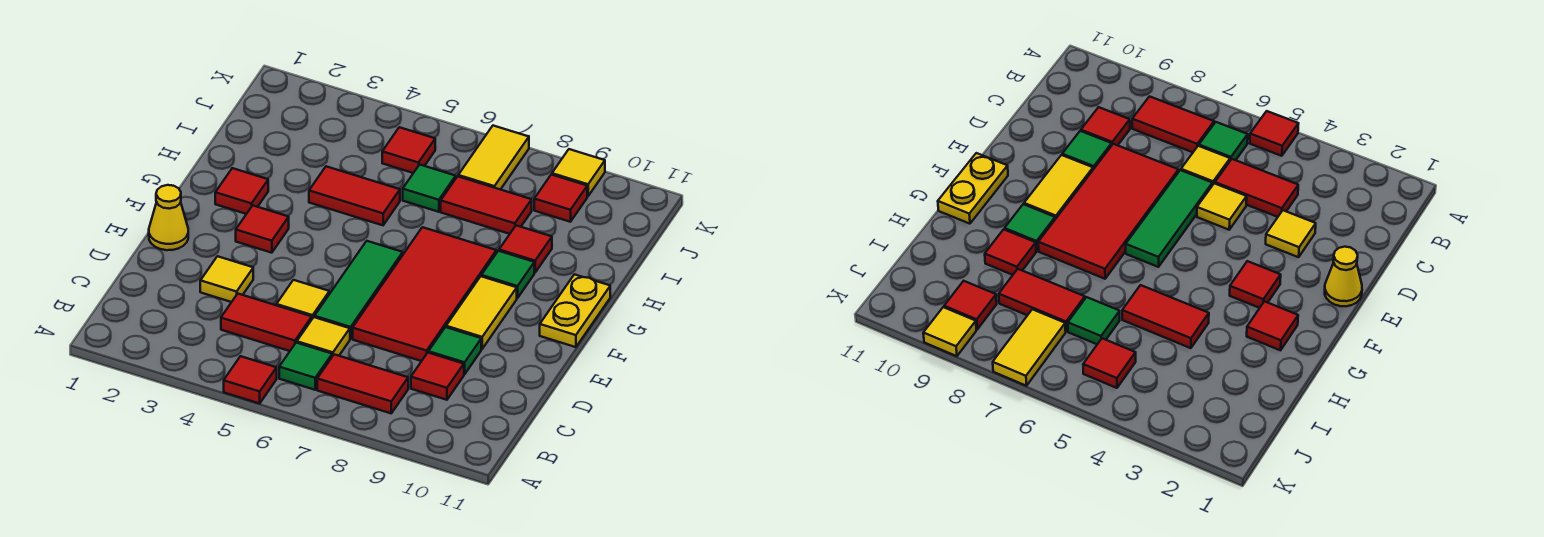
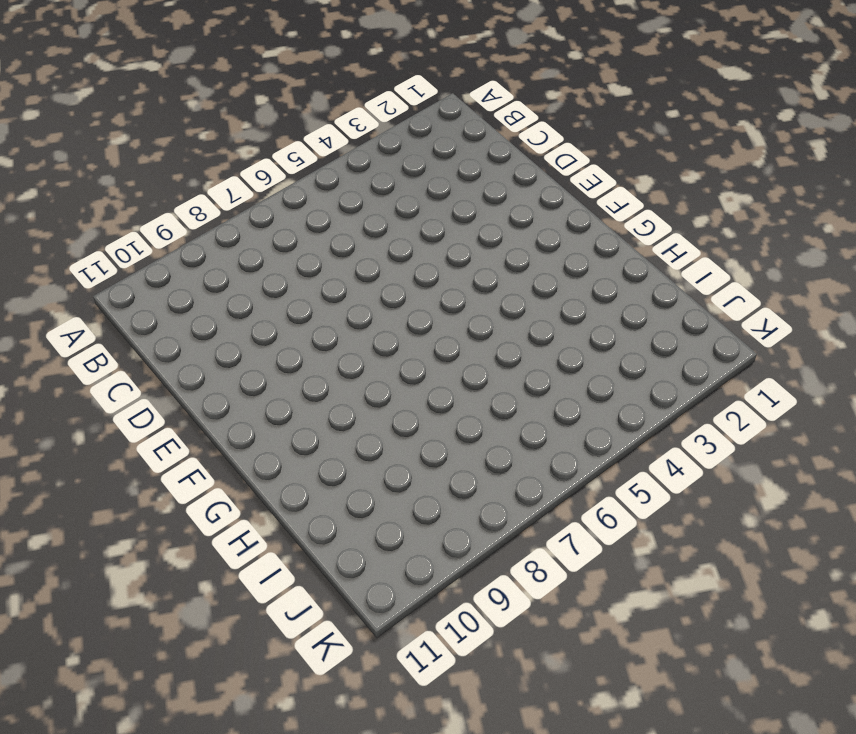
none -> red tile A5 level 1
none -> green tile B6 level 1
none -> red tile B7:B8 level 1

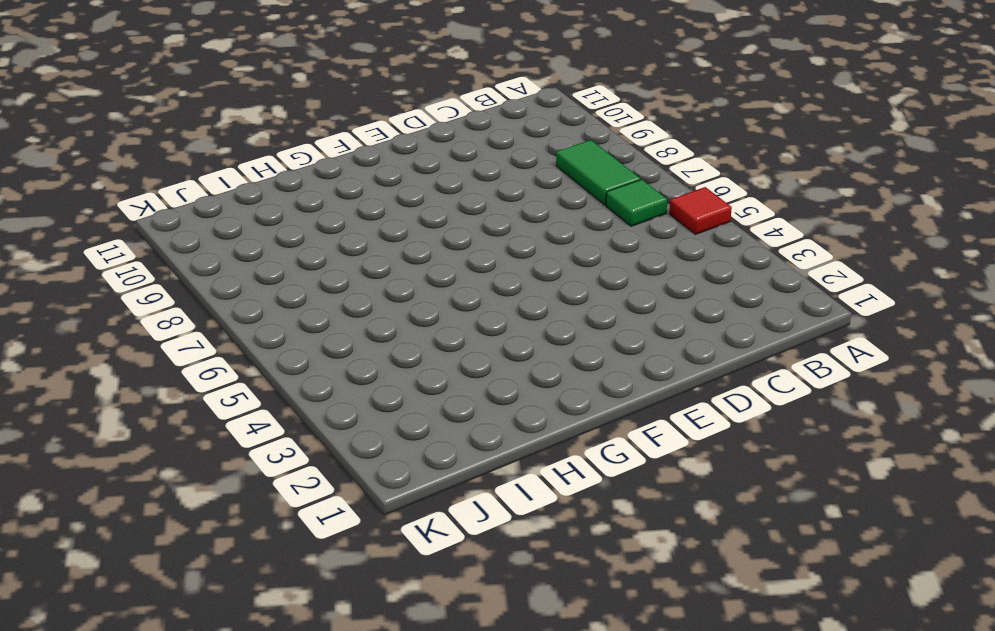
green tile B7:B8 level 1 -> red tile B7:B8 level 1
none -> red tile C4:C5 level 1
none -> yellow tile C6 level 1
none -> red tile C9 level 1

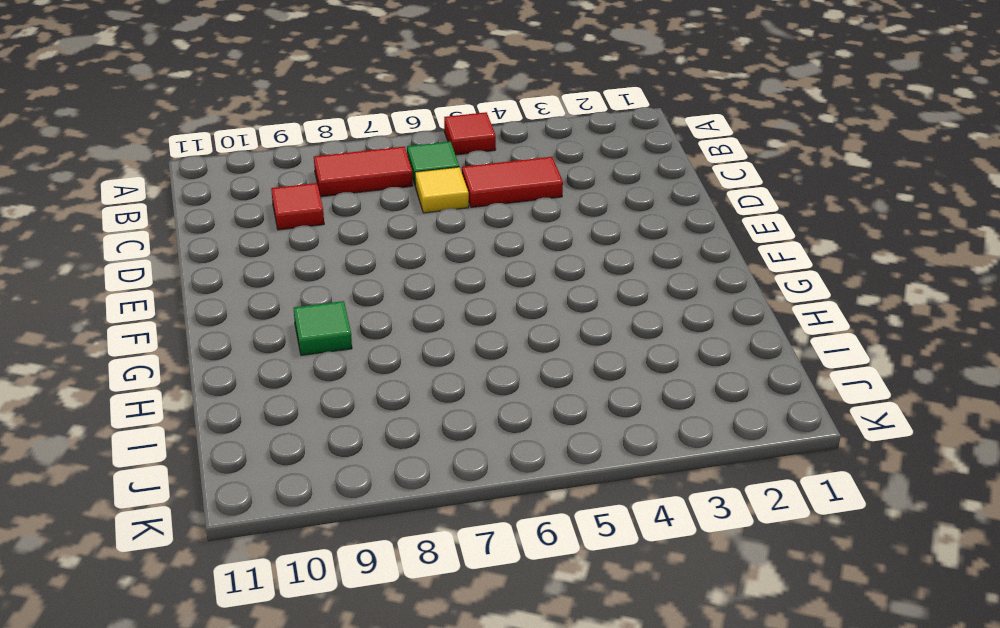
none -> yellow tile D3 level 1
none -> yellow tile D5 level 1
none -> green tile D6:F6 level 1

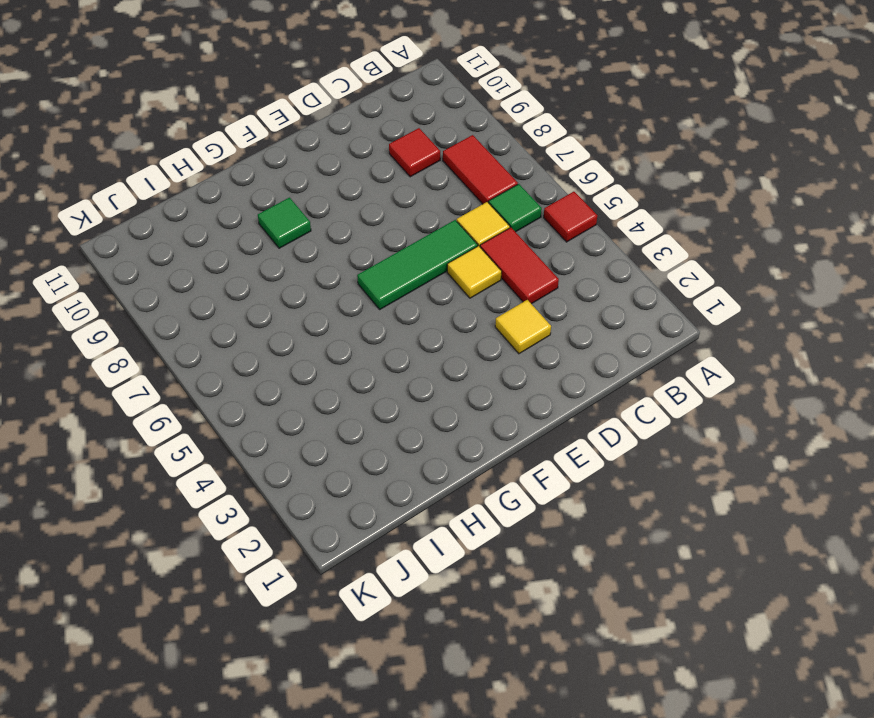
none -> red tile D7:G8 level 1
none -> green tile D9 level 1
none -> yellow cone E1 level 1

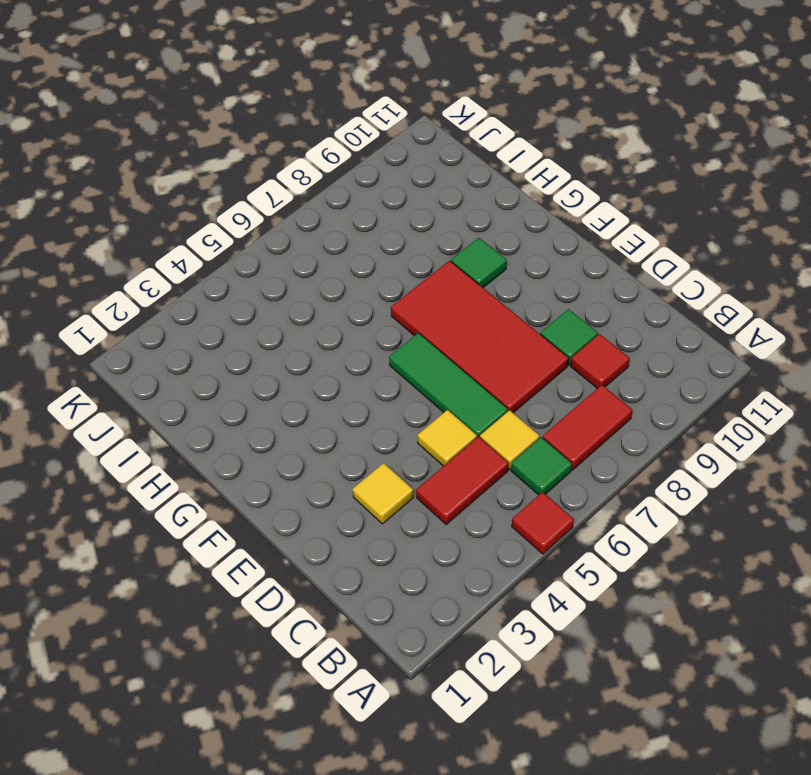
none -> yellow cone E1 level 1
none -> yellow tile E9:F9 level 1
none -> red tile F3 level 1

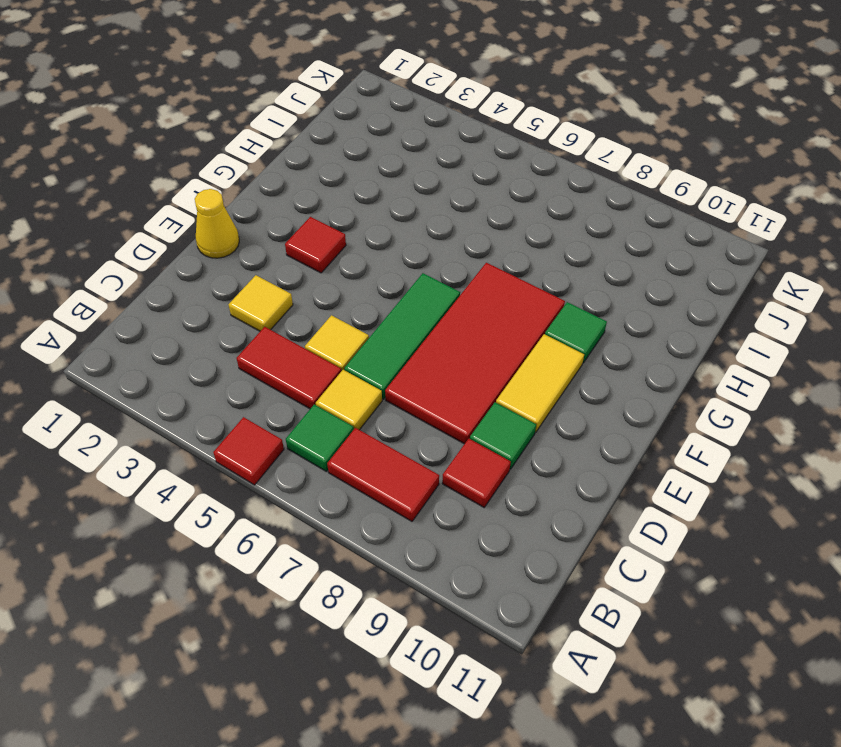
none -> yellow plate F11:G11 level 1
none -> red tile G2 level 1
none -> red tile H4:H5 level 1

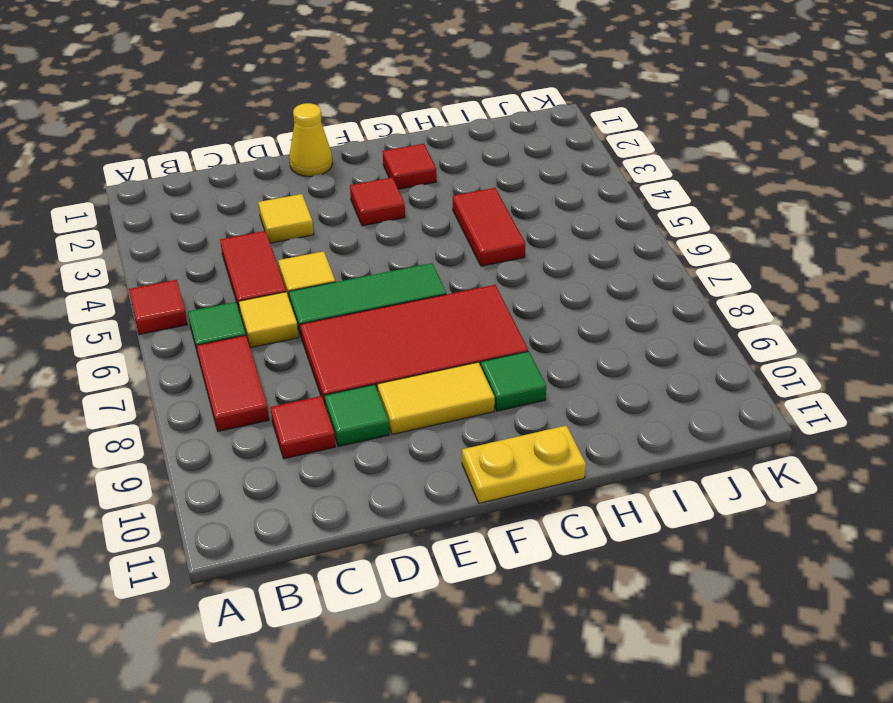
none -> red tile H9 level 1
none -> green tile I6 level 1
none -> red tile I7:I8 level 1

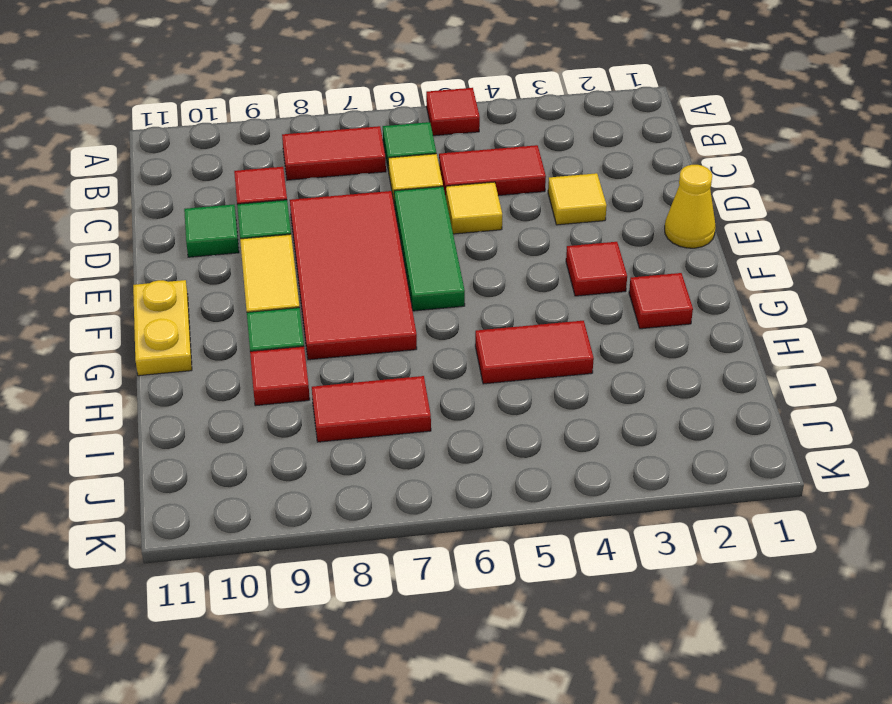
green tile D10 level 1 -> green tile I6 level 1
none -> red tile J5 level 1
none -> yellow tile J7:K7 level 1
none -> red tile J9 level 1

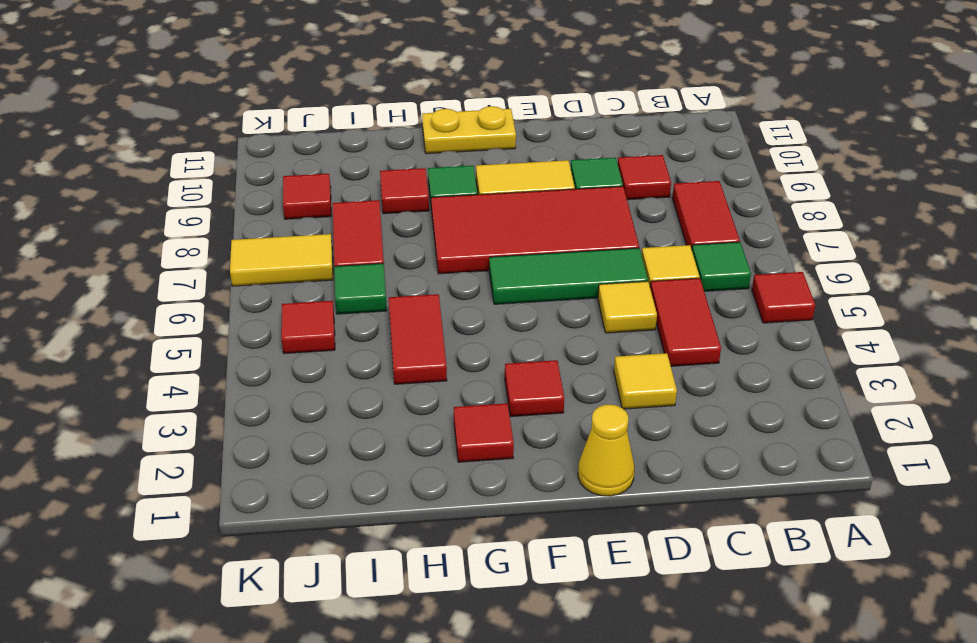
none -> yellow tile K9 level 1

